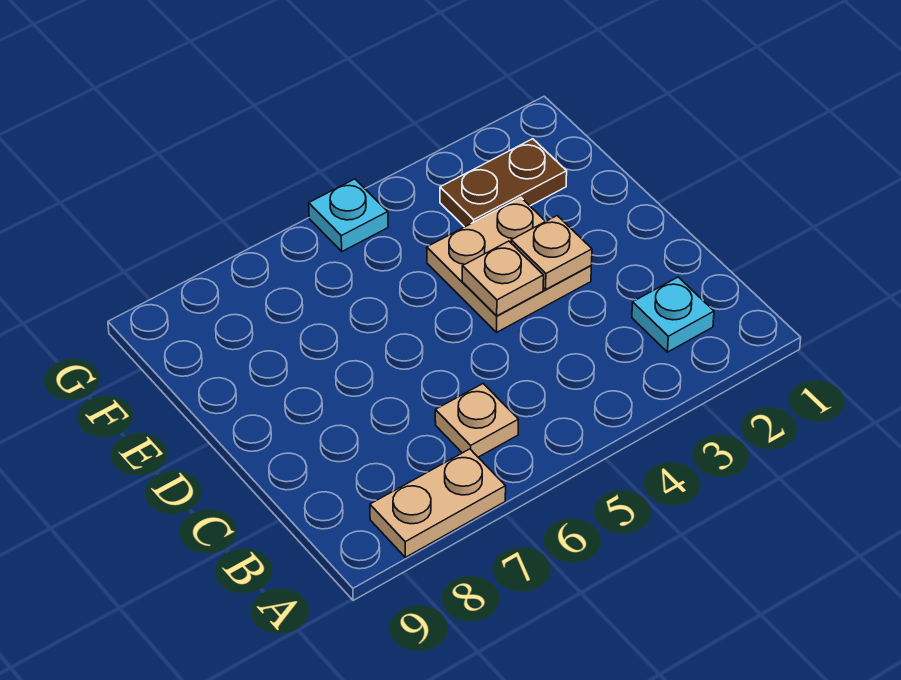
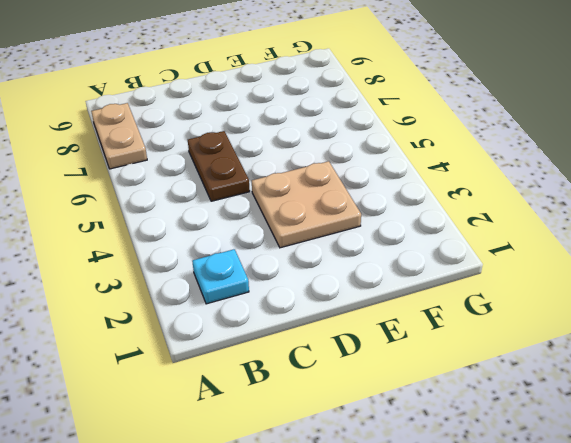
brown plate C5:C6 level 1 -> brown plate F2:F3 level 1
none -> tan plate B6 level 1
none -> cyan plate G5 level 1

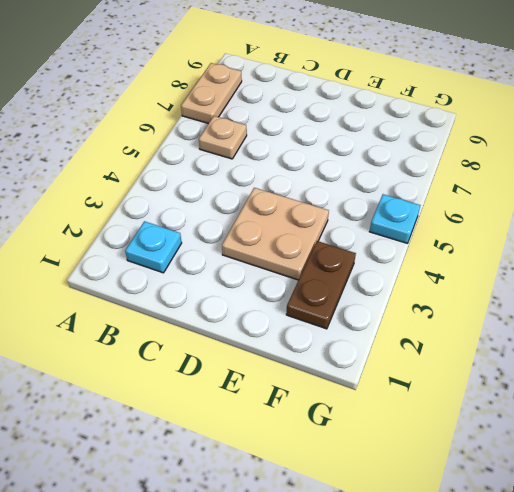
none -> tan plate D3 level 2
none -> tan plate D4 level 2

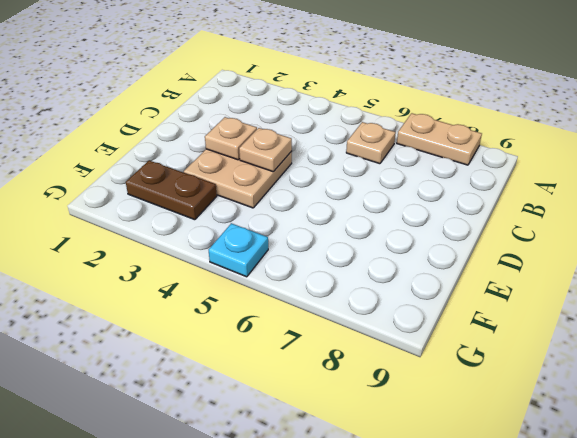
none -> cyan plate B2 level 1

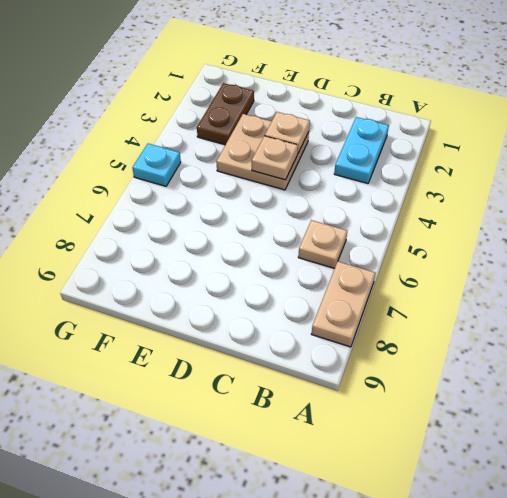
cyan plate B2:B3 level 1 -> cyan plate B2 level 1

